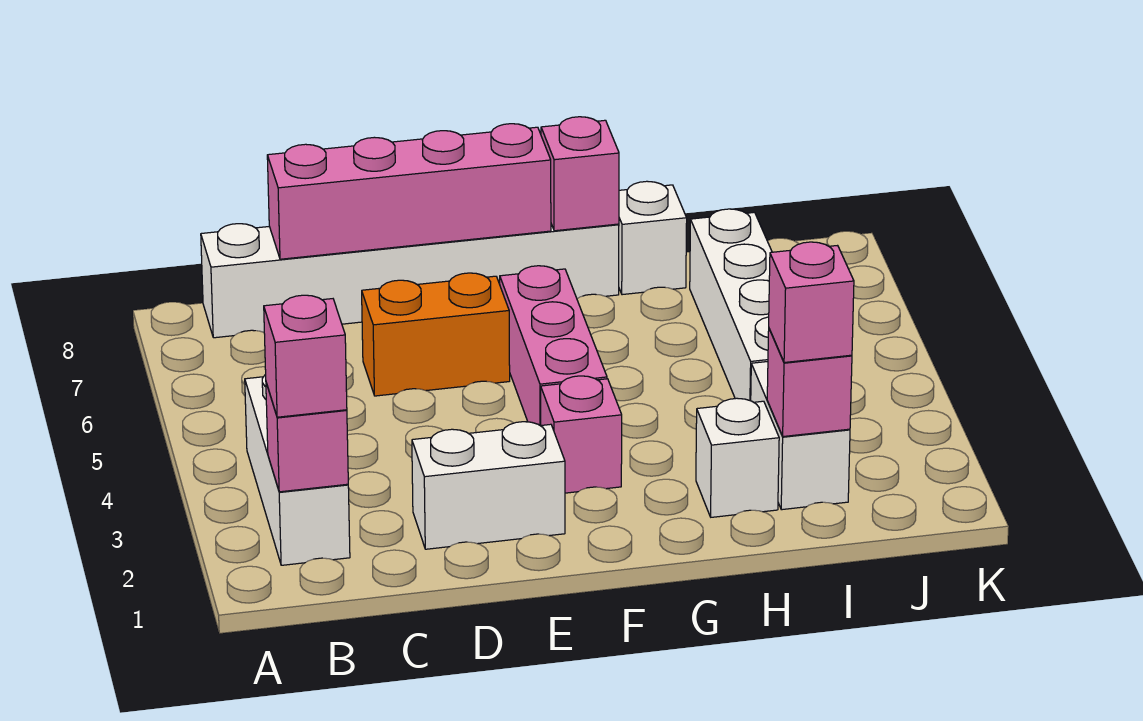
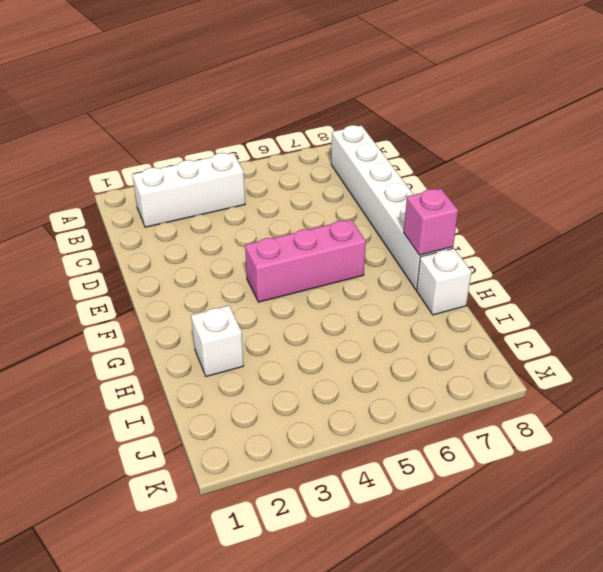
none -> white brick D2:E2 level 1
none -> orange brick D6:E6 level 1
none -> pink brick F3 level 1

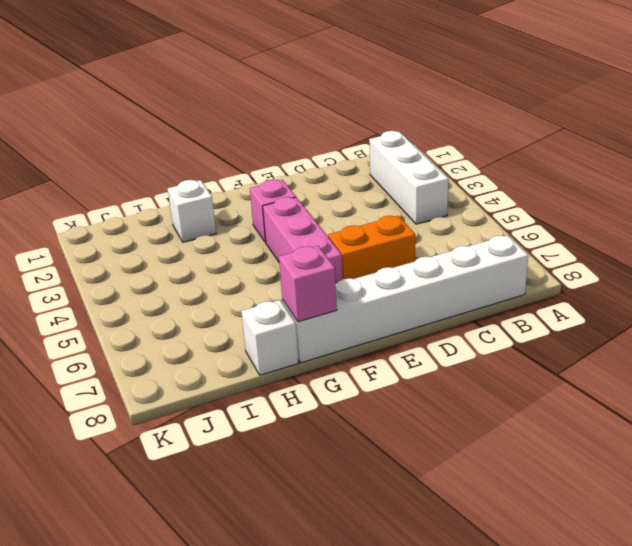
none -> white brick D2:E2 level 1
none -> white brick I2:I3 level 1
none -> white brick I4:I7 level 1

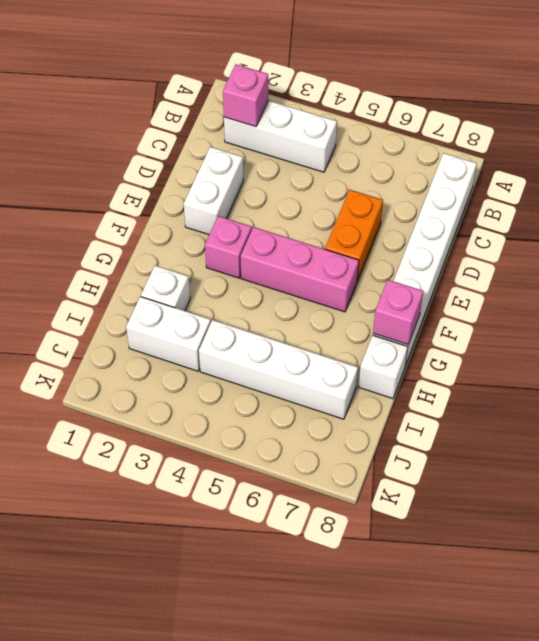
none -> pink brick C8:F8 level 2
none -> pink brick I2 level 2
none -> pink brick B2 level 3

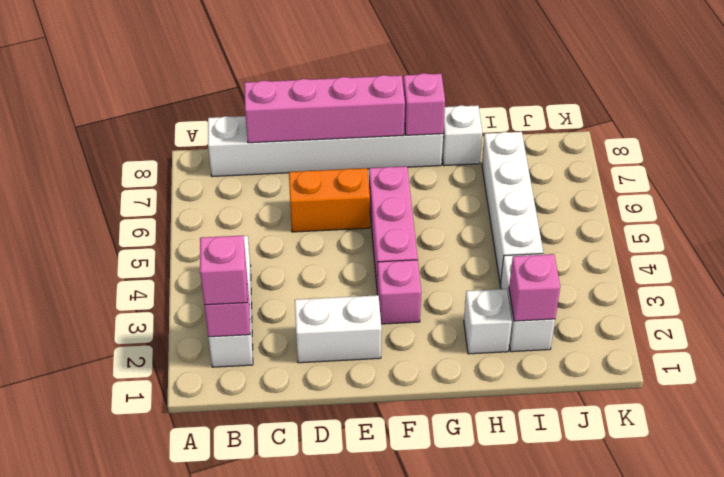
none -> pink brick I2 level 3

